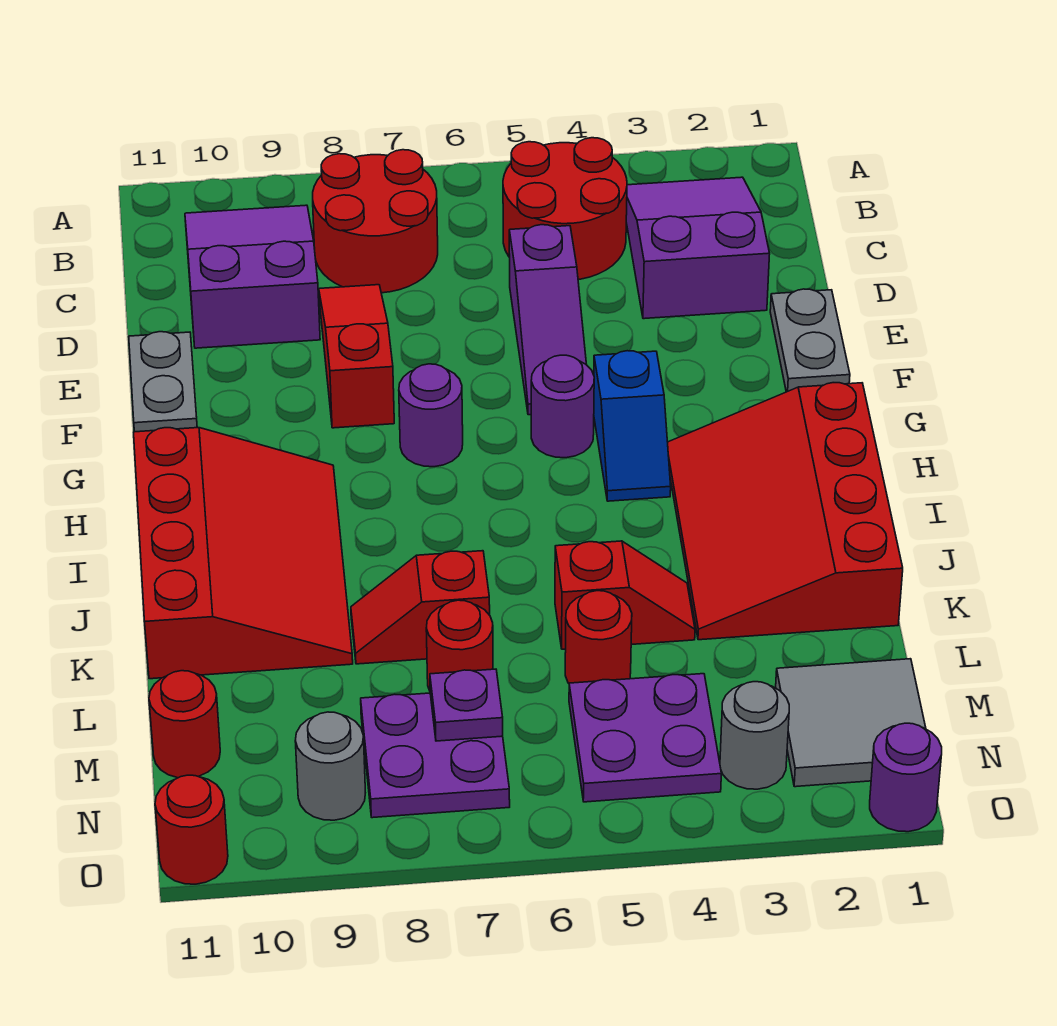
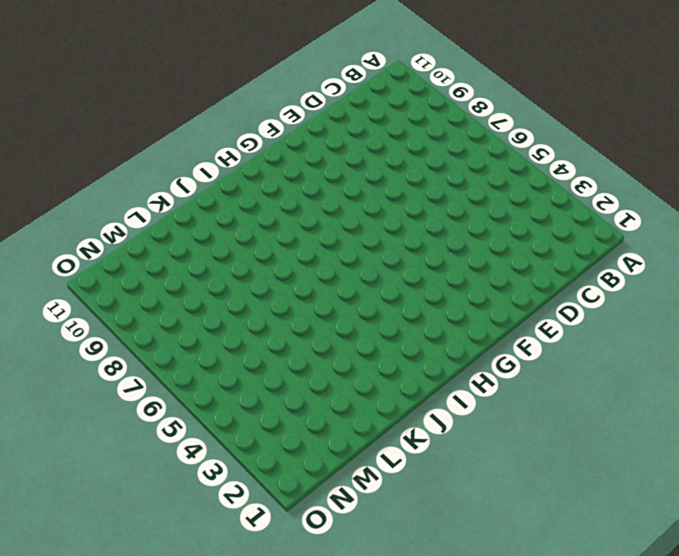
none -> purple slope B2:D3 level 1 top D
none -> red round brick B4:C5 level 1
none -> red round brick B7:C8 level 1

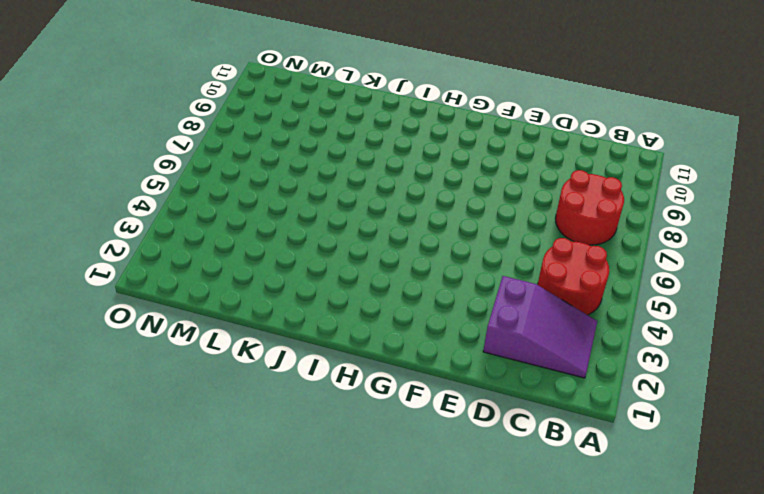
none -> purple slope B9:D10 level 1 top D
none -> purple slope D5:F5 level 1 top D
none -> red slope D8:F8 level 1 top F

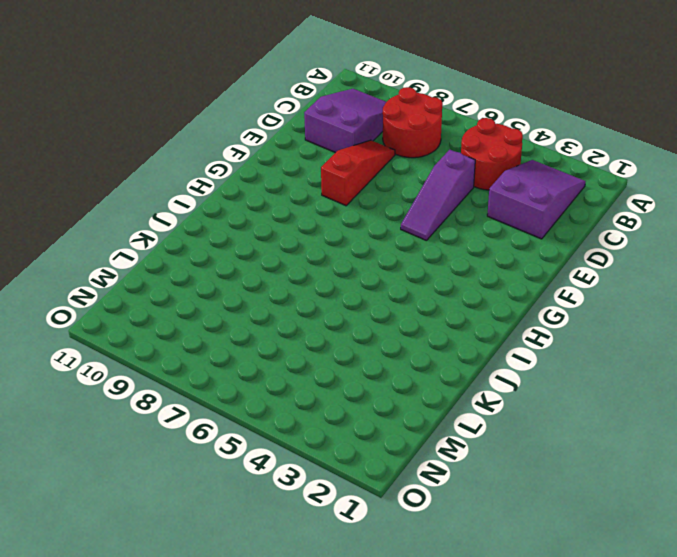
none -> grey plate E1:F1 level 1
none -> grey plate E11:F11 level 1
none -> blue slope G4:H4 level 1 top G

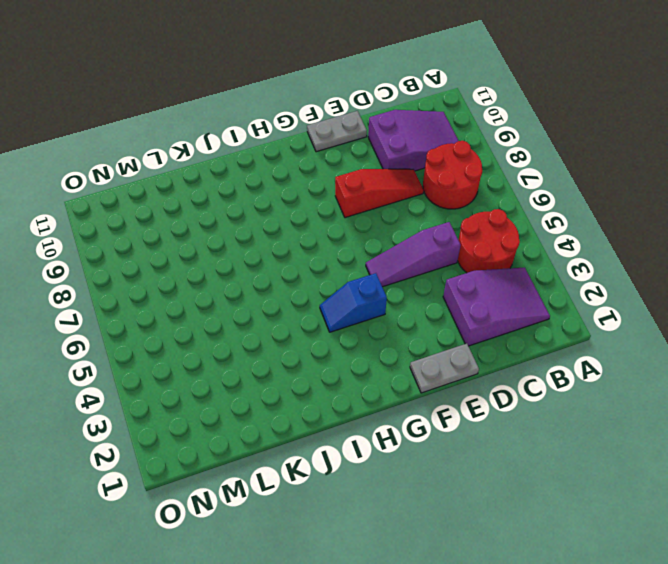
none -> purple round brick G5 level 1
none -> purple round brick G7 level 1
none -> red slope H1:K3 level 1 top 1

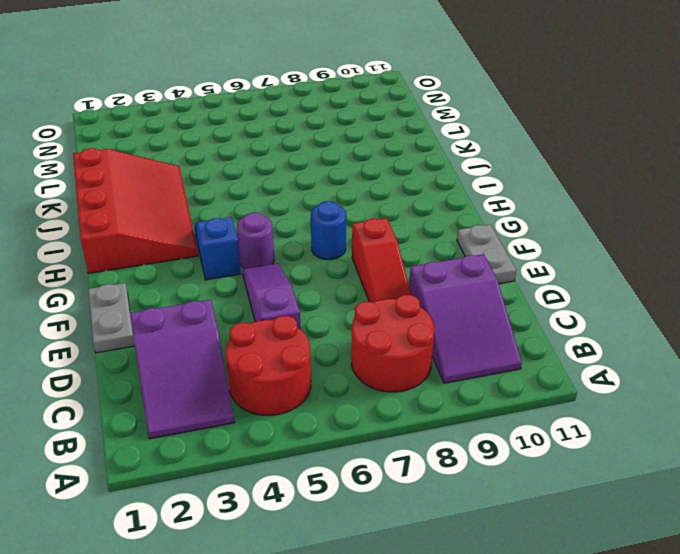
blue round brick G7 level 1 -> purple round brick G7 level 1
none -> red slope H9:K11 level 1 top 11
none -> red slope K4:K5 level 1 top 5
none -> red slope K7:K8 level 1 top 7

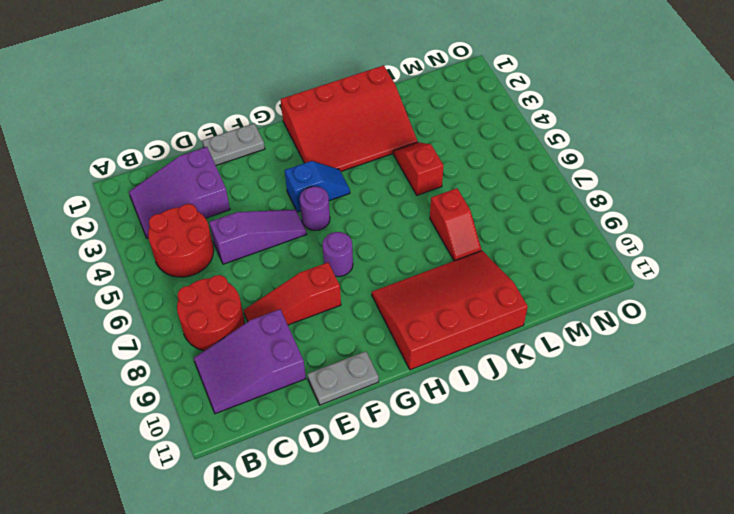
none -> red round brick L5 level 1
none -> red round brick L7 level 1
none -> grey tile M1:N2 level 1

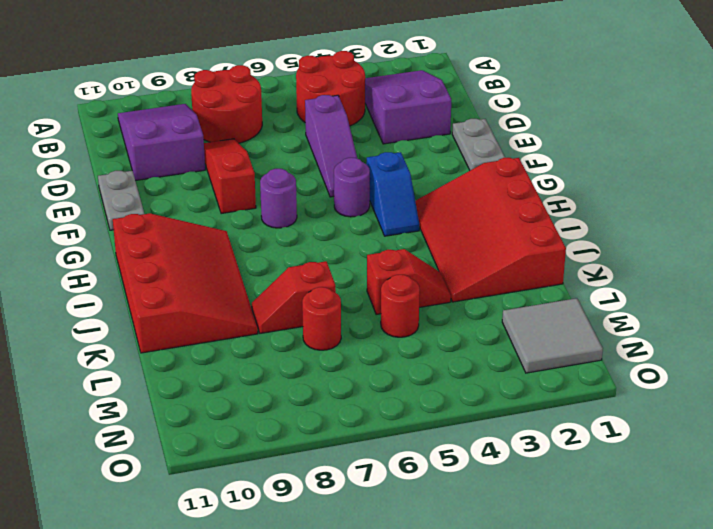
none -> purple plate M4:N5 level 1
none -> purple plate M7:N8 level 1
none -> red round brick M11 level 1

